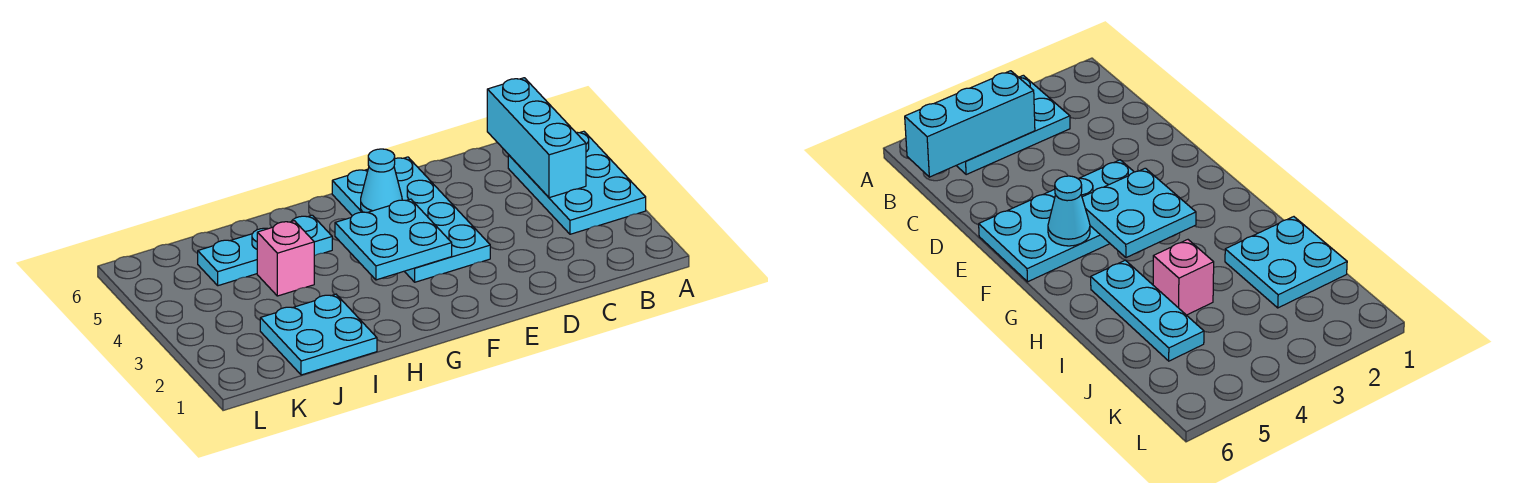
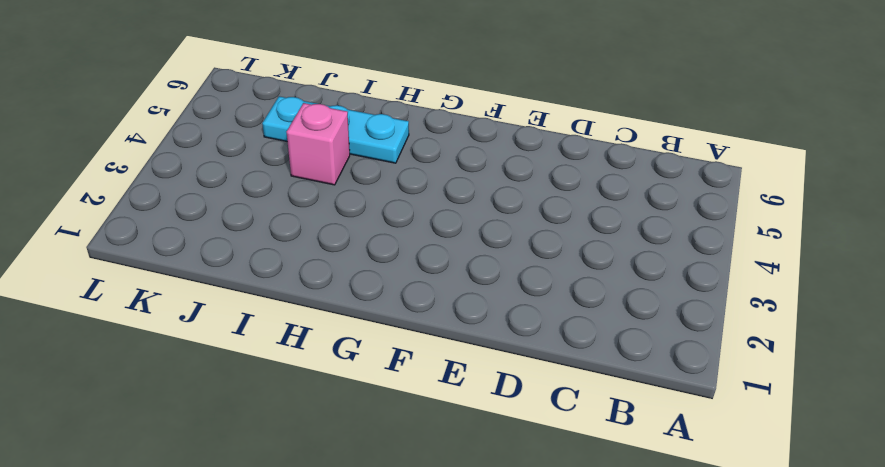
none -> cyan plate A3:B5 level 1
none -> cyan plate E3:F6 level 1

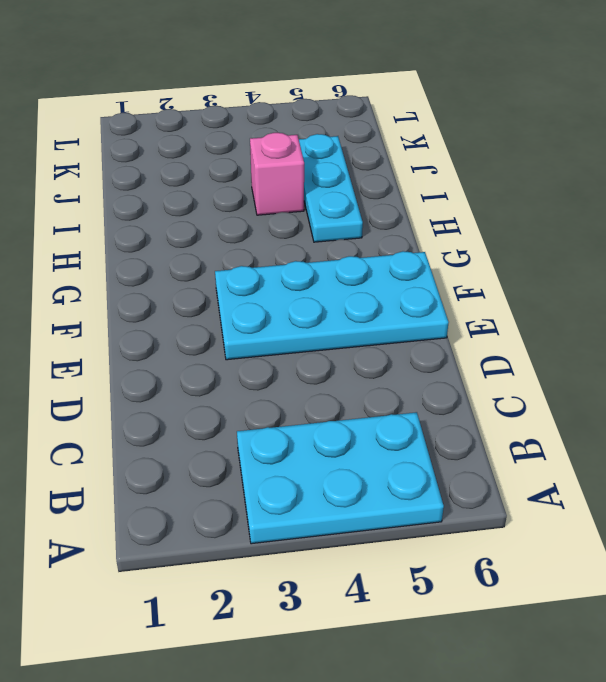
none -> cyan plate I1:J2 level 1
none -> cyan brick B4:B6 level 2

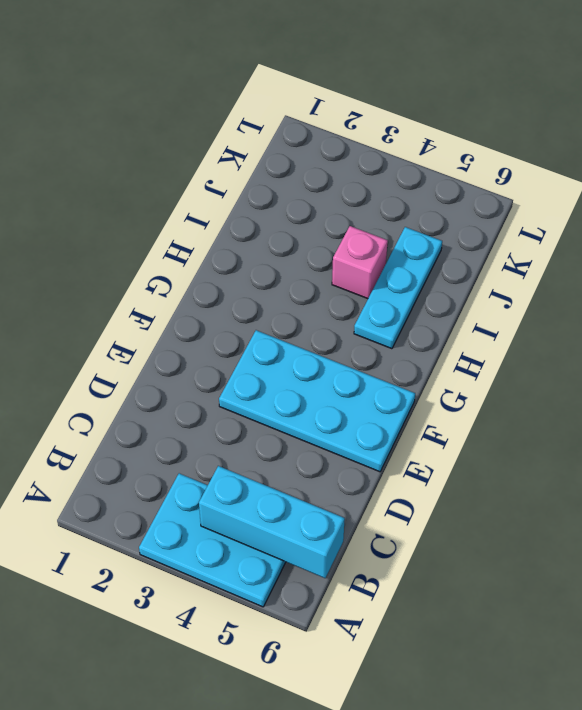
none -> cyan plate I1:J2 level 1
none -> cyan plate F3:G4 level 2

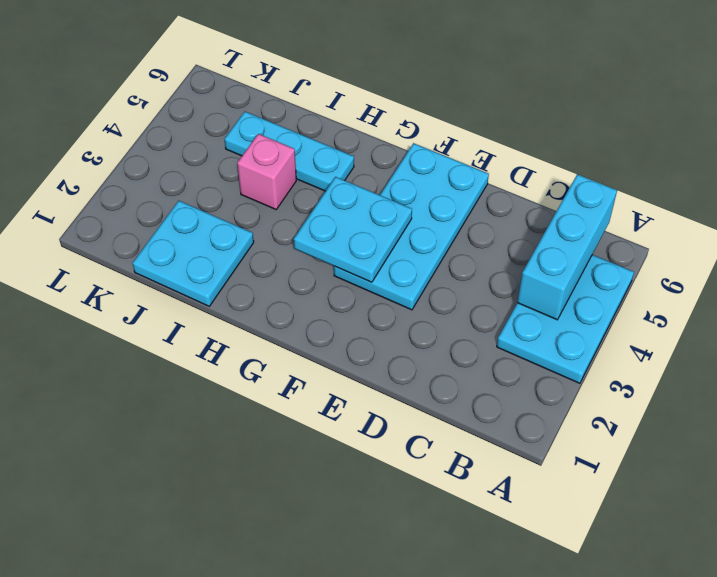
none -> cyan cone F5 level 2

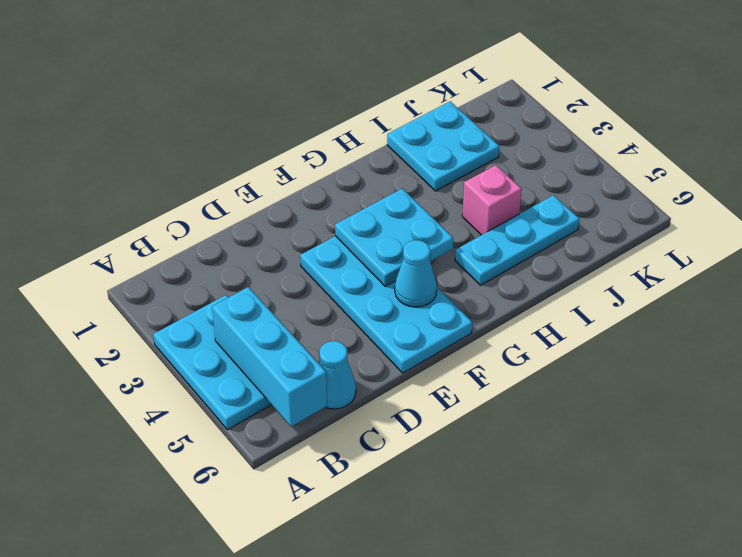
cyan cone C6 level 1 -> none

